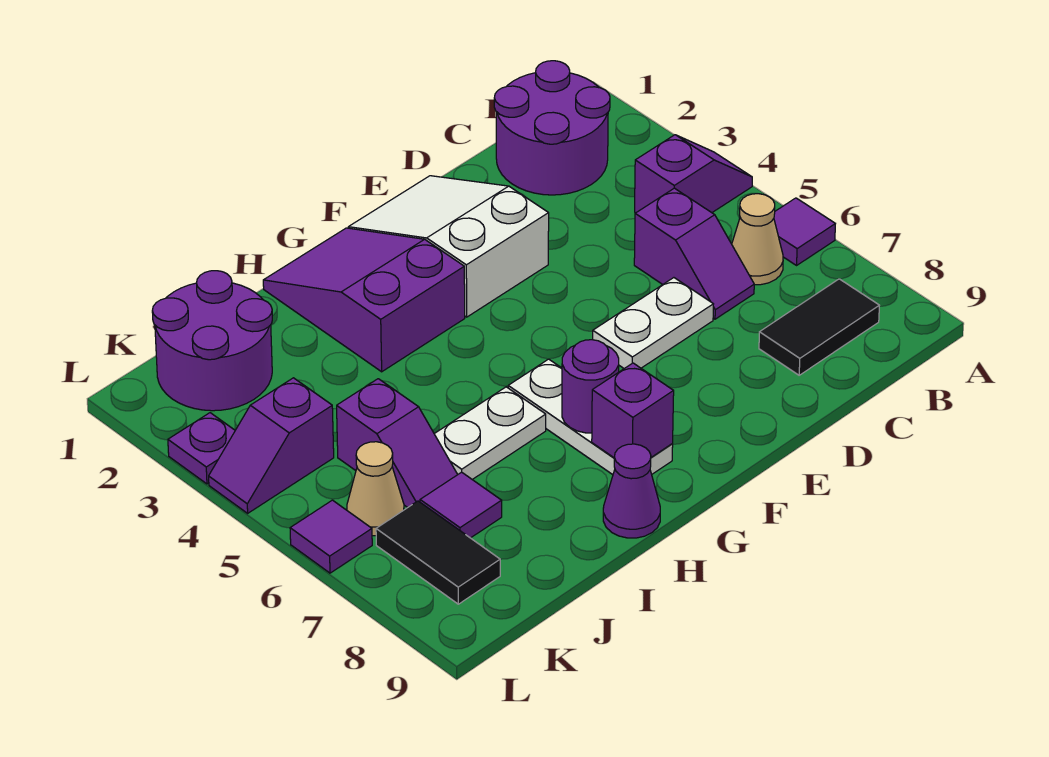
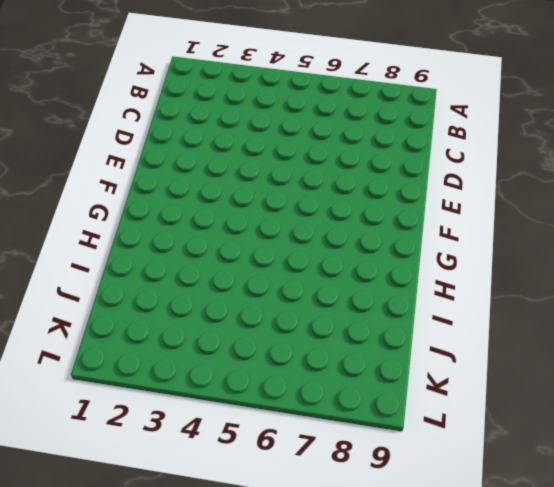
none -> purple slope A4:B4 level 1 top B
none -> purple tile A6 level 1
none -> purple round brick B1:C2 level 1

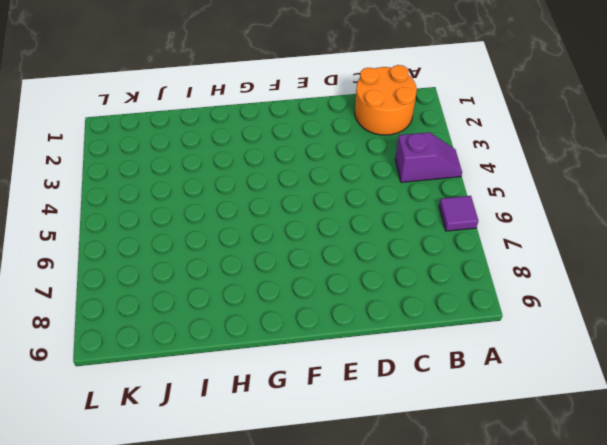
orange round brick B1:C2 level 1 -> purple round brick B1:C2 level 1
none -> tan cone B6 level 1
none -> black tile B8:C8 level 1
none -> purple slope C5:C6 level 1 top 5

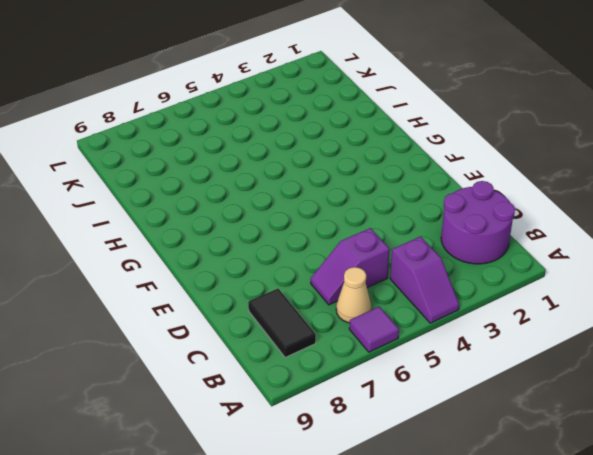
none -> white plate D6:E6 level 1
none -> white slope E1:F3 level 1 top 3
none -> purple slope G1:H3 level 1 top 3

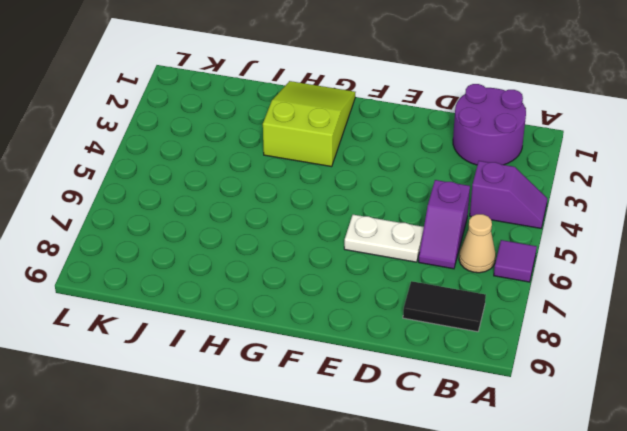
lime slope G1:H3 level 1 top 3 -> purple slope G1:H3 level 1 top 3
none -> white slope E1:F3 level 1 top 3
none -> white plate G6:G8 level 1
none -> white plate H6:I6 level 1

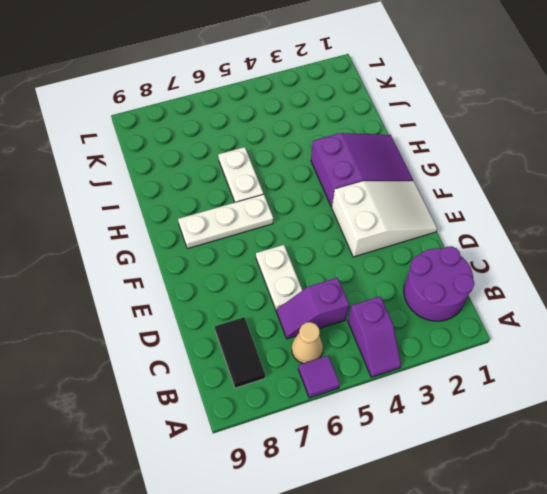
none -> purple cone H9 level 1
none -> purple round brick J1:K2 level 1
none -> purple slope J5:J6 level 1 top 5

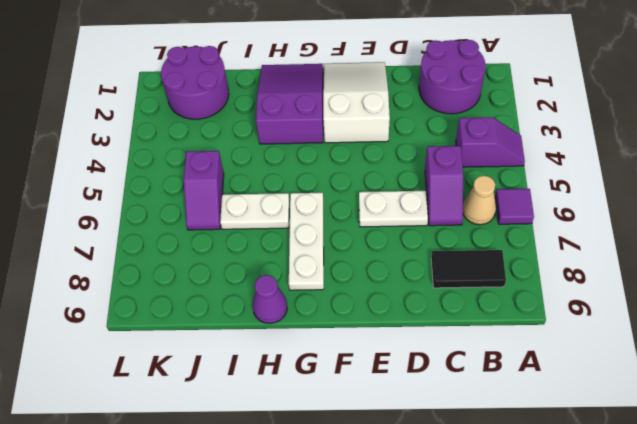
none -> purple tile J7 level 1
none -> purple slope K4:L4 level 1 top K
none -> tan cone K6 level 1

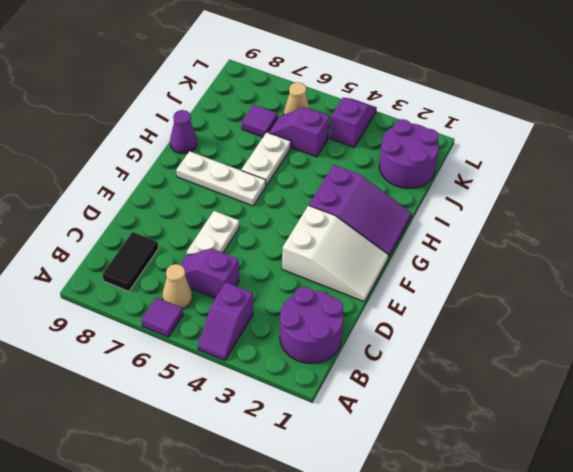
none -> black tile K7:K8 level 1
none -> purple plate L3 level 1
none -> purple tile L6 level 1

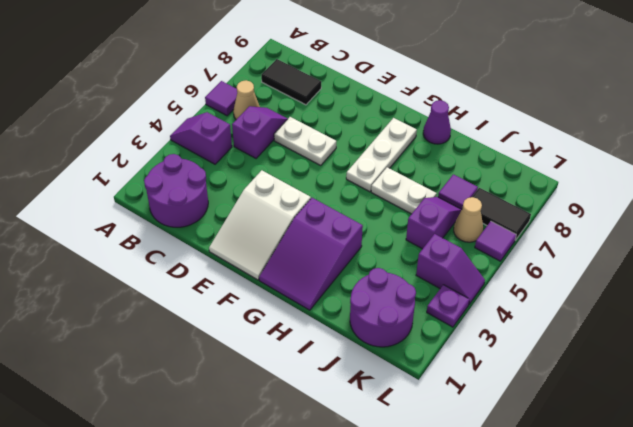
black tile K7:L7 level 1 -> black tile K7:K8 level 1
none -> purple round brick G7 level 2
none -> purple brick G8 level 2

